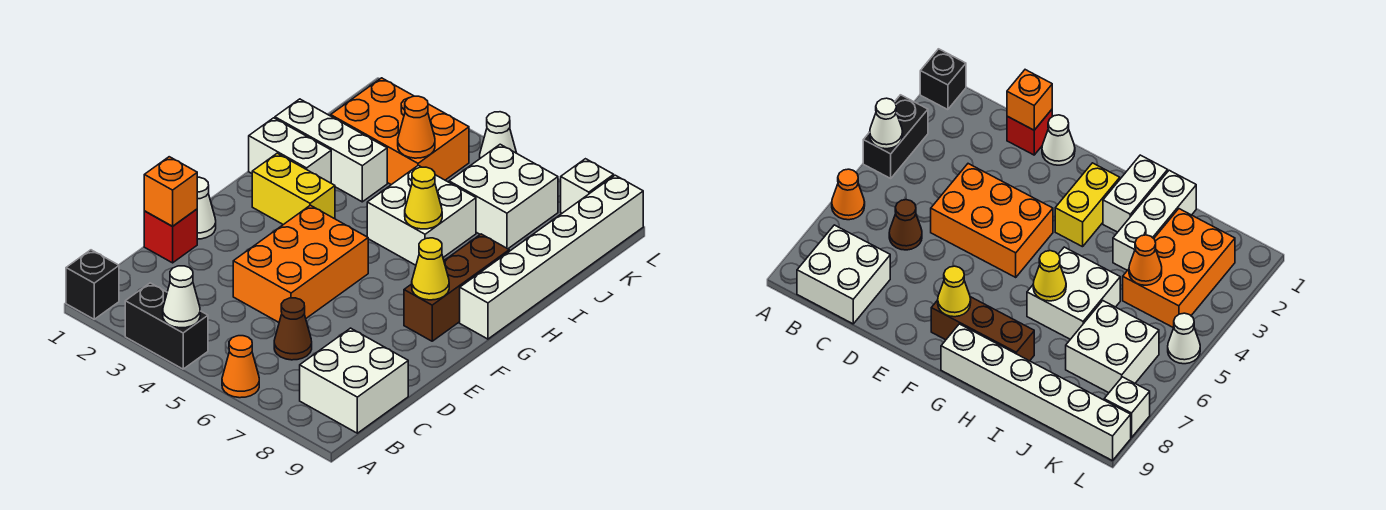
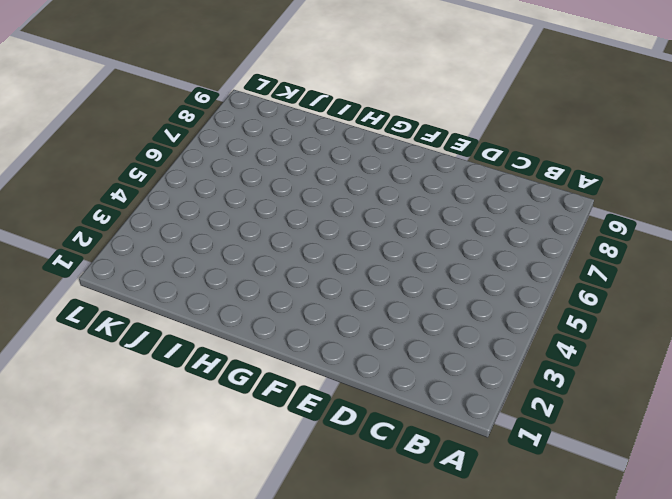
none -> black brick A1 level 1
none -> black brick A3:A4 level 1
none -> orange cone A6 level 1

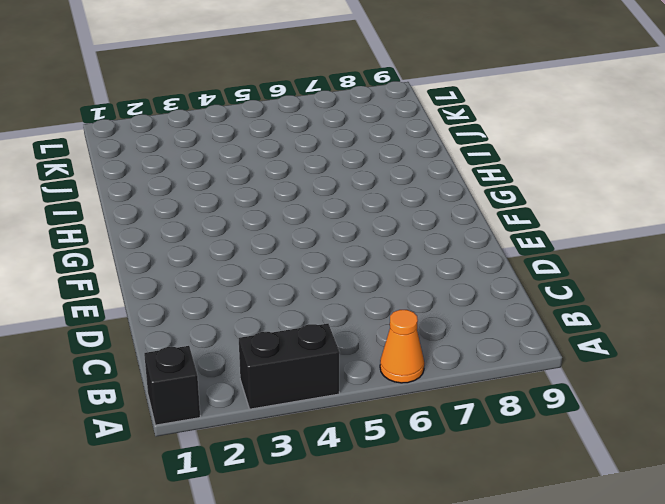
none -> white brick B8:C9 level 1
none -> brown cone C6 level 1
none -> red brick D1 level 1

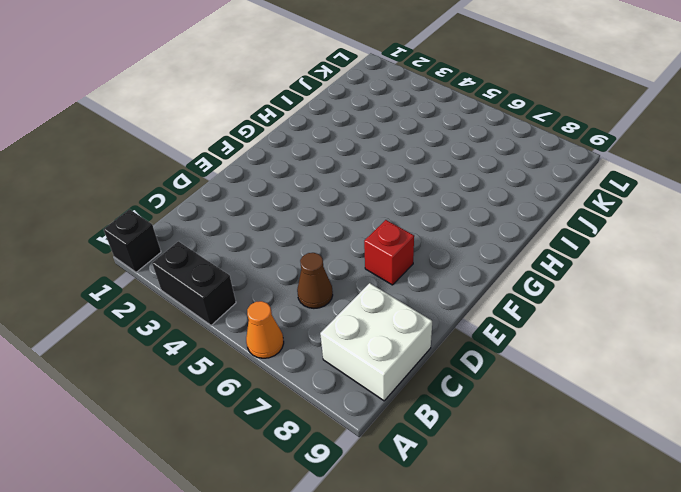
red brick E7 level 1 -> red brick D1 level 1
none -> orange brick D4:F5 level 1
none -> white cone E1 level 1
none -> brown brick F8:H8 level 1

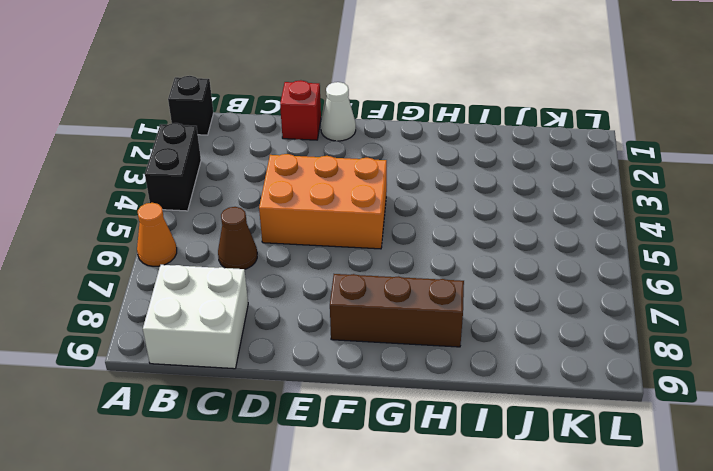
none -> yellow brick G2:G3 level 1
none -> white brick G9:L9 level 1
none -> white brick H1:H2 level 1

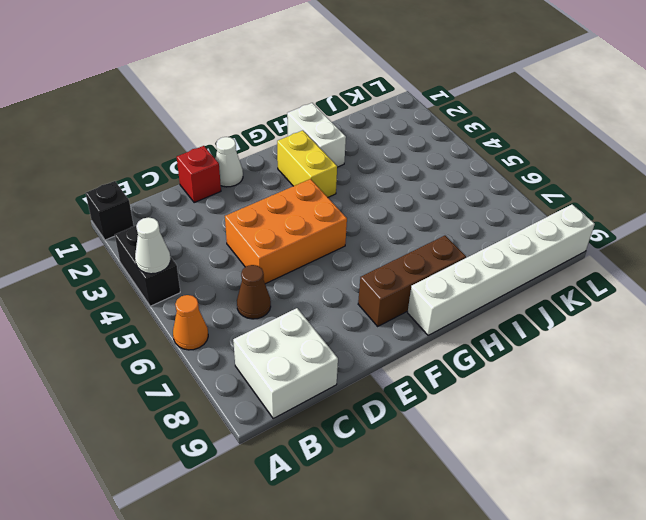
none -> white brick H5:I6 level 1
none -> white brick I1:I3 level 1
none -> orange brick J2:K4 level 1

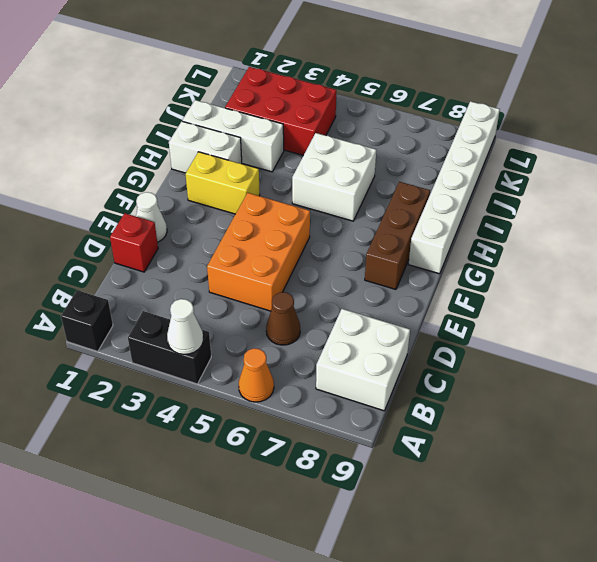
red brick J2:K4 level 1 -> orange brick J2:K4 level 1
none -> white brick J6:K7 level 1
none -> white cone L5 level 1
none -> white brick L8 level 1

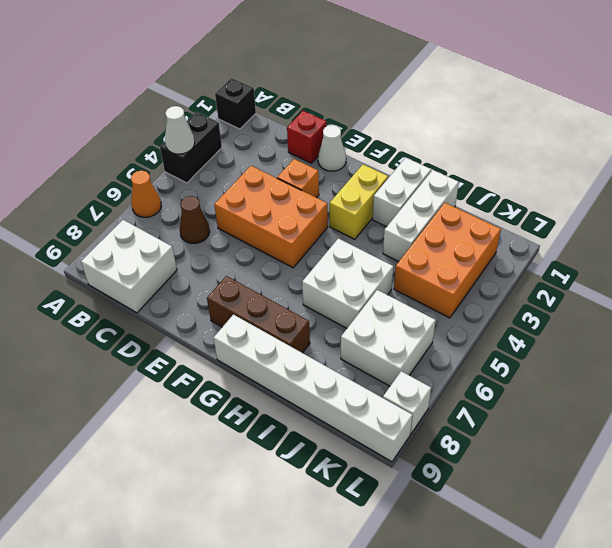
orange brick E3 level 1 -> orange brick D1 level 2
none -> white cone L5 level 1
none -> yellow cone F8 level 2
none -> yellow cone H6 level 2

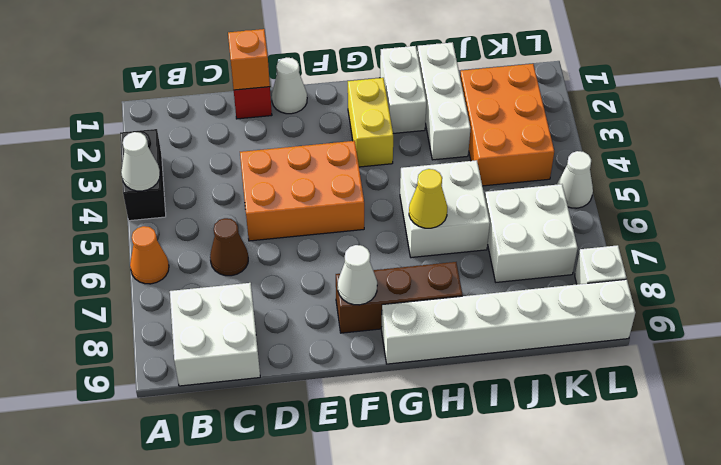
white cone F8 level 2 -> yellow cone F8 level 2
none -> black brick A1 level 1
none -> orange cone J4 level 2

